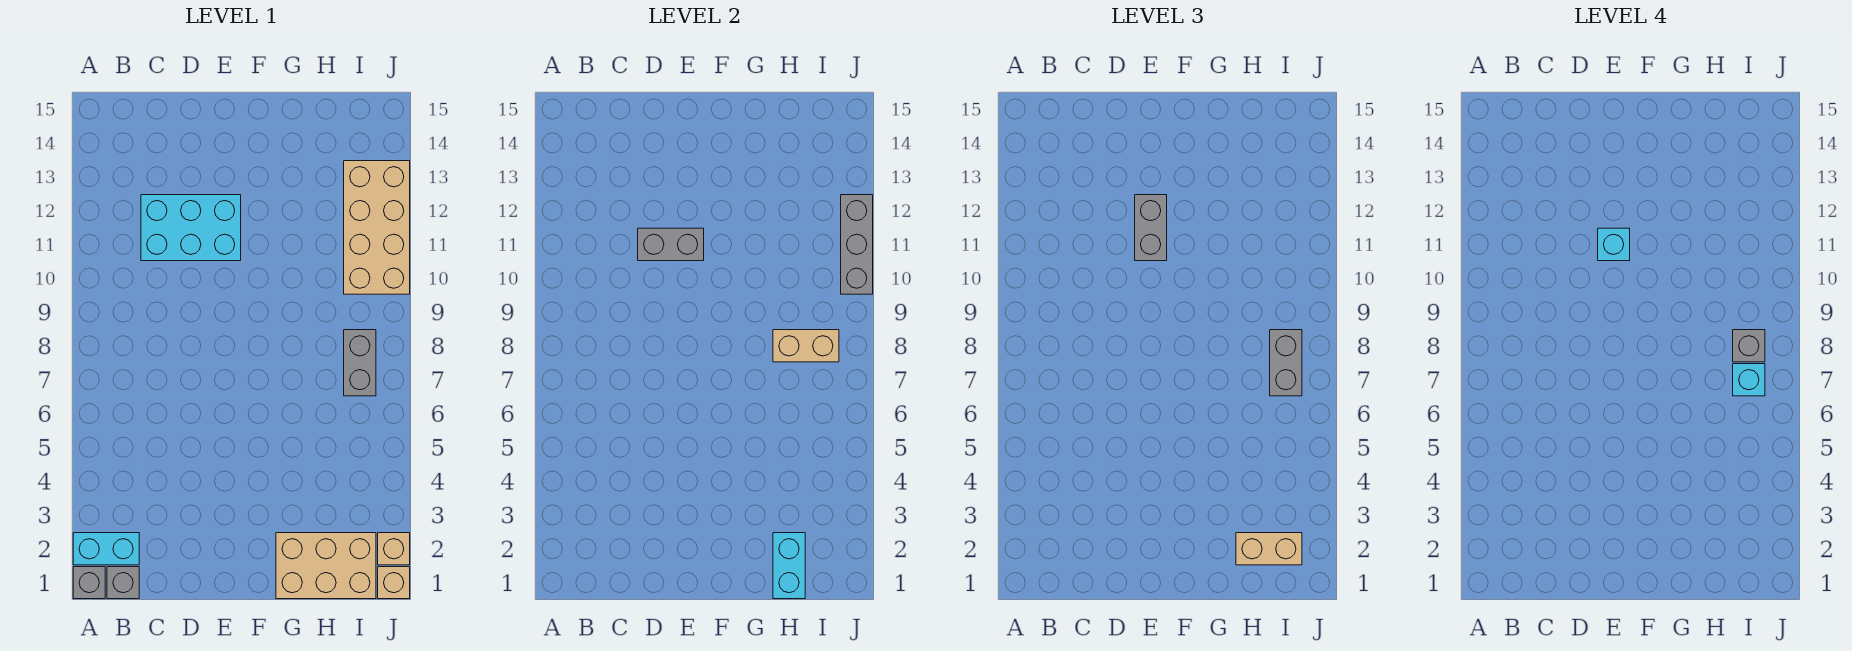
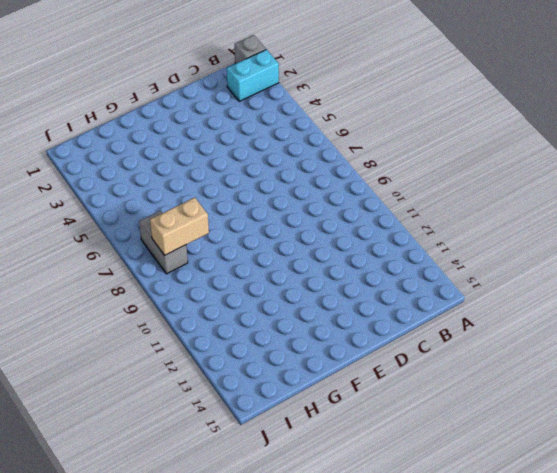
none -> grey brick B1 level 1
none -> cyan brick C11:E12 level 1
none -> tan brick G1:I2 level 1

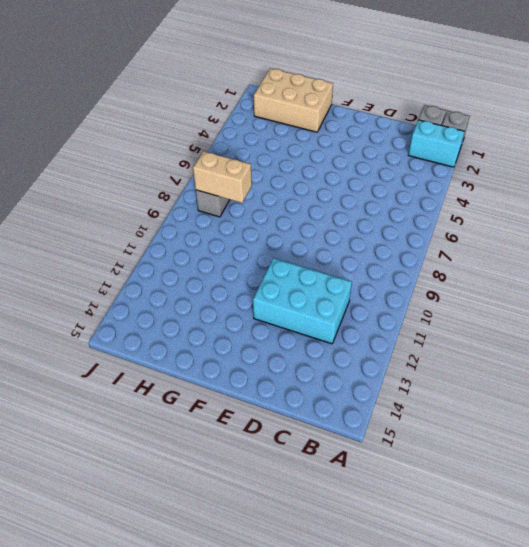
none -> tan brick I10:J13 level 1
none -> tan brick J1 level 1
none -> tan brick J2 level 1

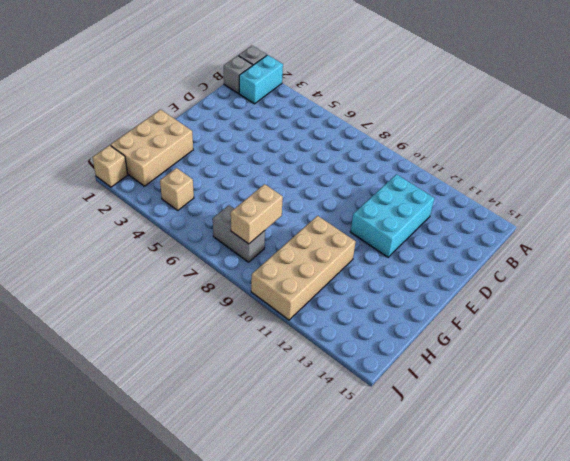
tan brick G10:J11 level 1 -> tan brick I10:J13 level 1
tan brick I4 level 1 -> tan brick J2 level 1
none -> grey brick D11:E11 level 2
none -> cyan brick H1:H2 level 2
none -> grey brick J10:J12 level 2

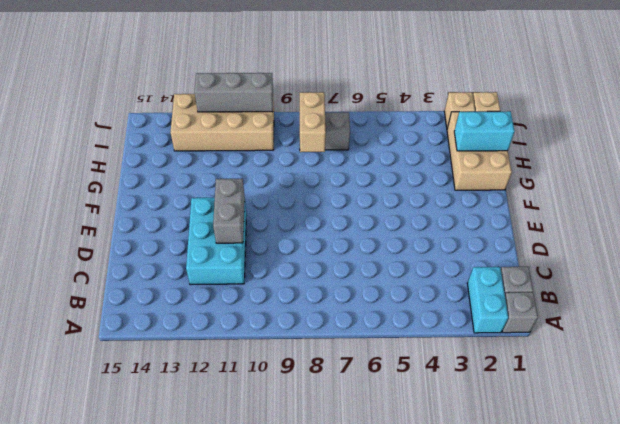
none -> grey brick E11:E12 level 3
none -> tan brick H2:I2 level 3
none -> grey brick I7:I8 level 3

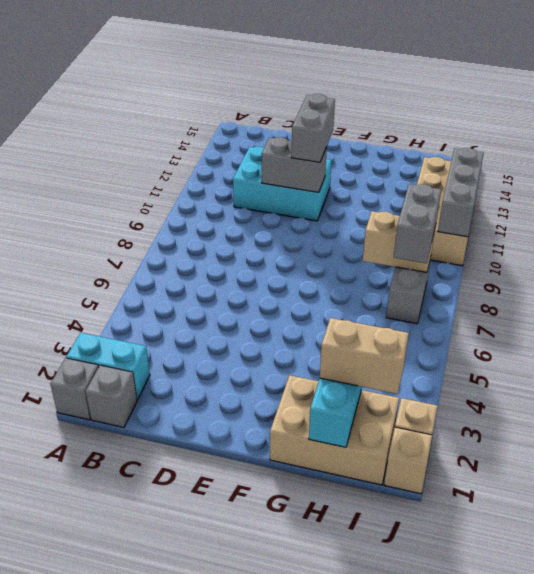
none -> cyan brick E11 level 4
none -> cyan brick I7 level 4
none -> grey brick I8 level 4

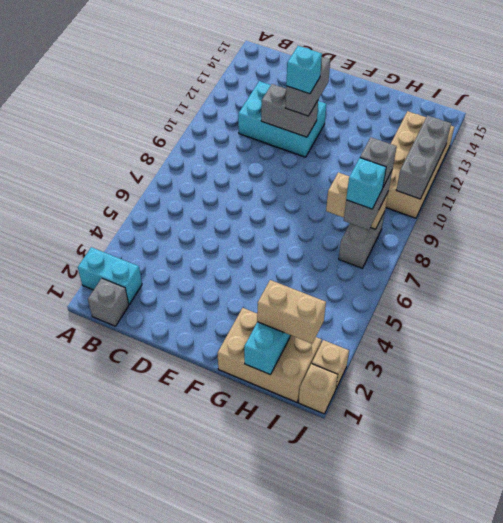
none -> grey brick A1 level 1

